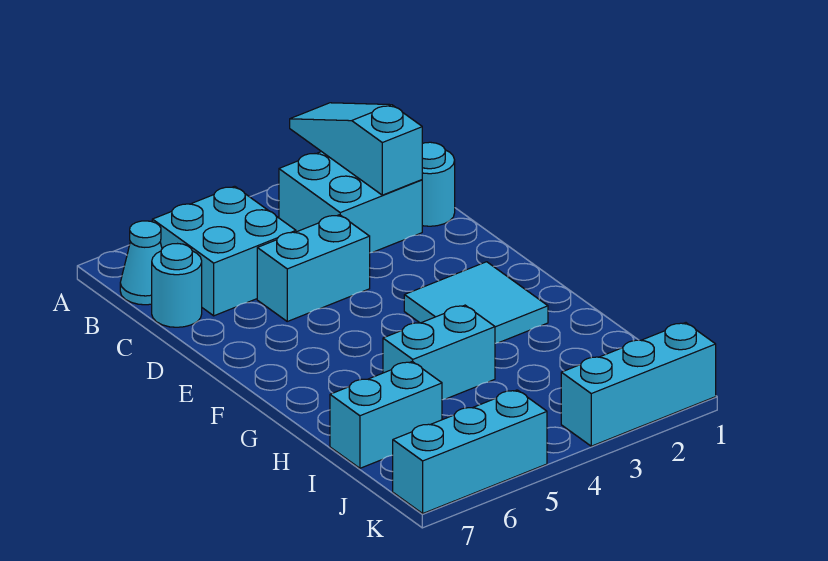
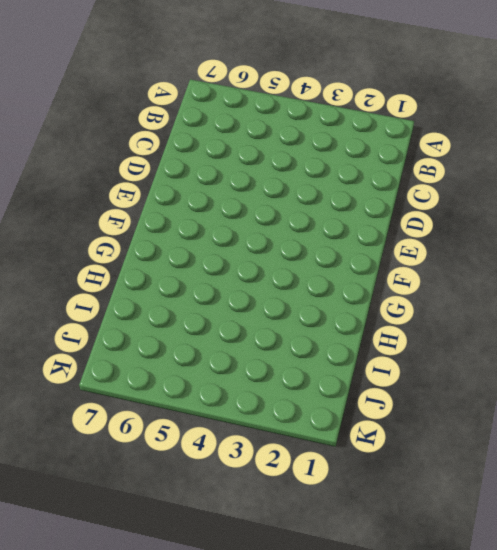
none -> cyan brick B2:C3 level 1
none -> cyan brick B5:C6 level 1
none -> cyan cone B7 level 1

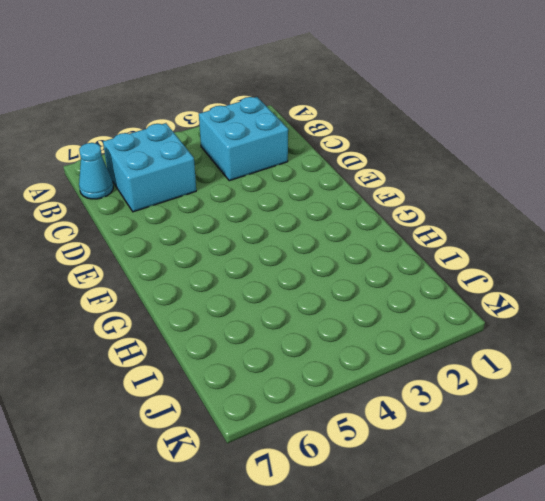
none -> cyan round brick C1 level 1
none -> cyan round brick C7 level 1
none -> cyan brick D4:D5 level 1

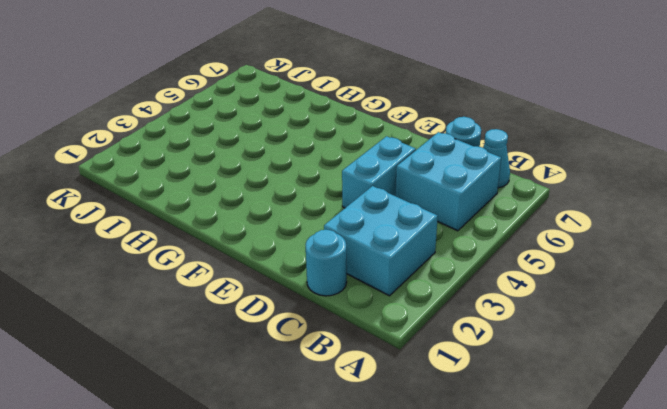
none -> cyan tile F2:G3 level 1
none -> cyan brick H4:H5 level 1
none -> cyan brick I6:I7 level 1

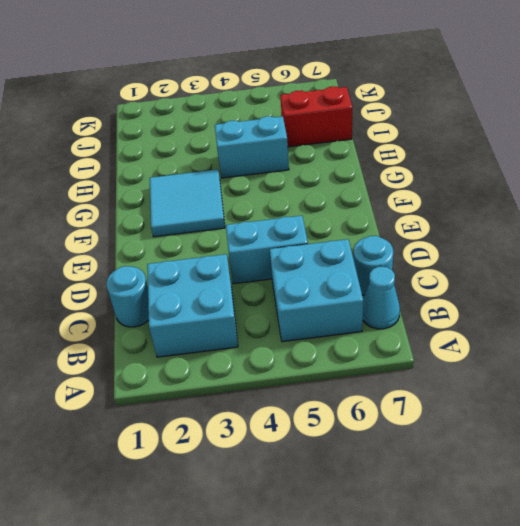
red brick I6:I7 level 1 -> cyan brick I6:I7 level 1
none -> cyan brick K1:K3 level 1
none -> cyan brick K5:K7 level 1
none -> cyan slope A2:C2 level 2 top C

